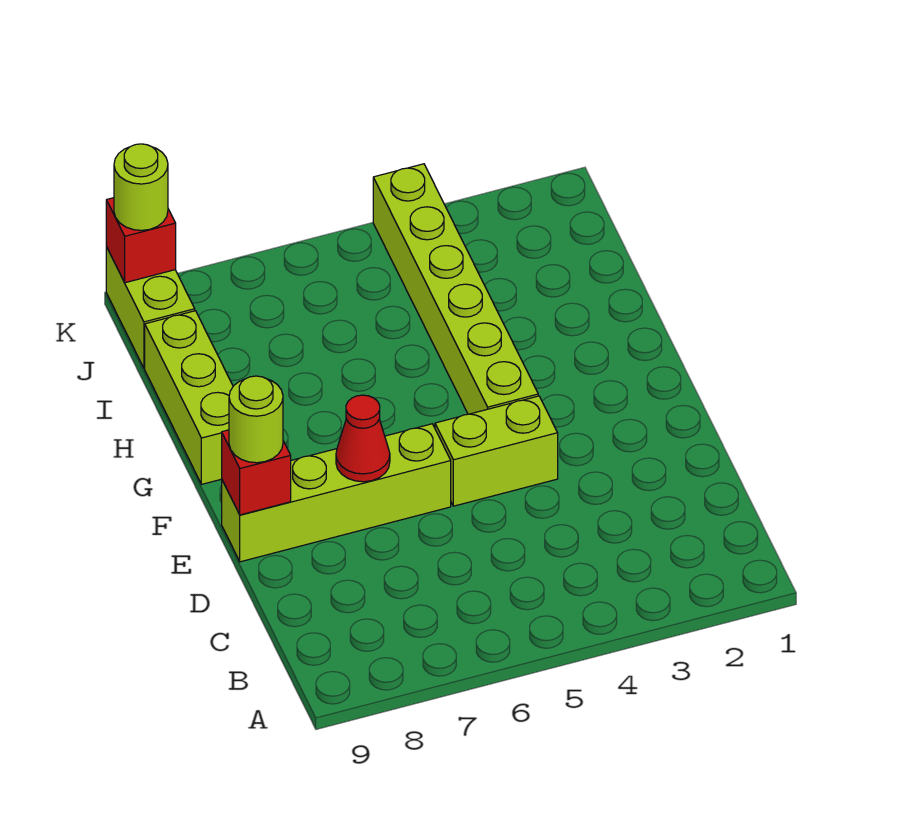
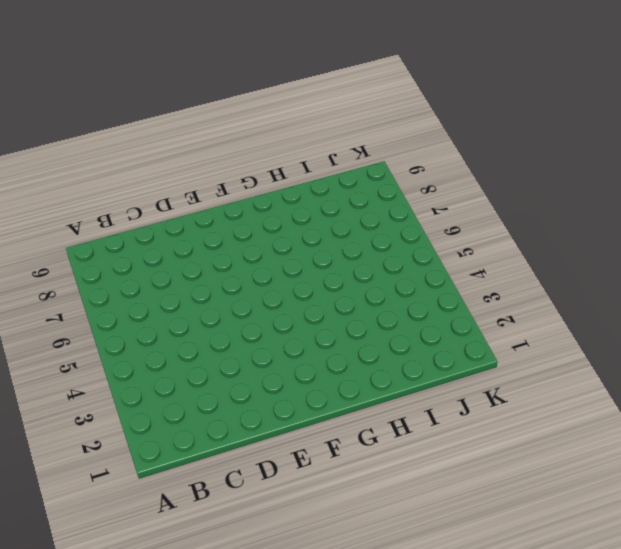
none -> lime brick E4:E5 level 1
none -> lime brick E6:E9 level 1

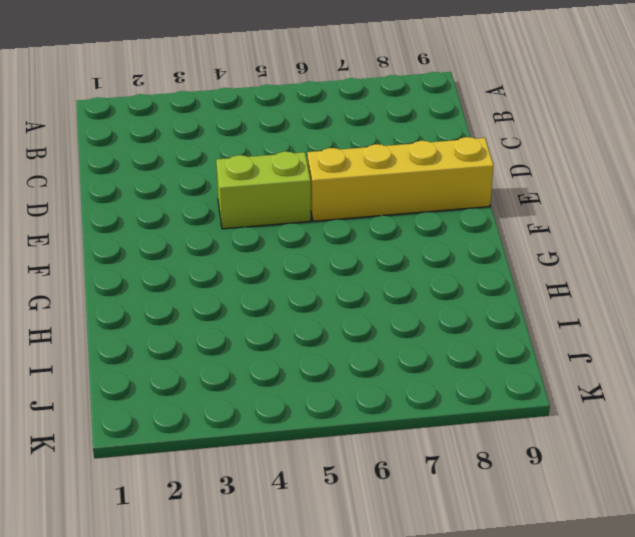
yellow brick E6:E9 level 1 -> lime brick E6:E9 level 1
none -> lime brick F4:K4 level 1
none -> lime brick G9:I9 level 1

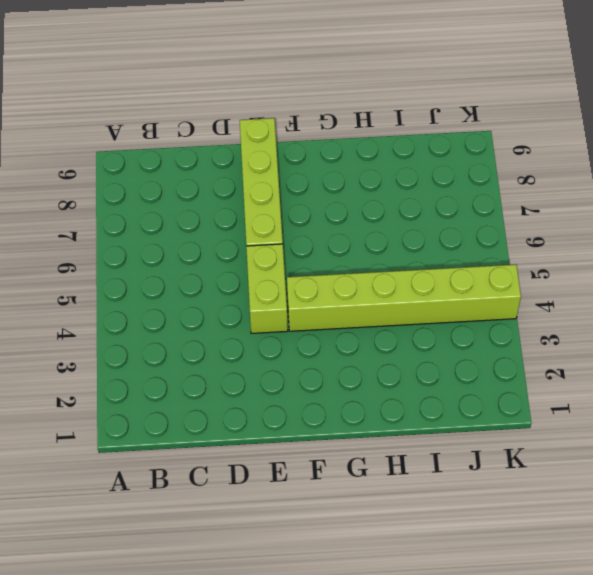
none -> lime brick G9:I9 level 1
none -> lime brick J9:K9 level 1

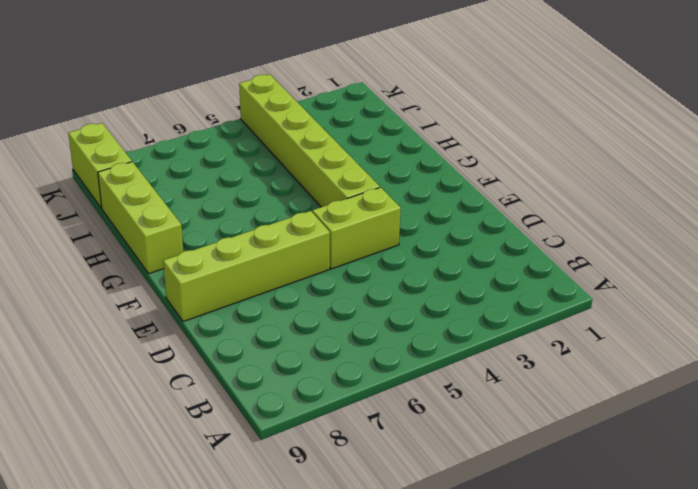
none -> red cone E7 level 2
none -> red brick E9 level 2

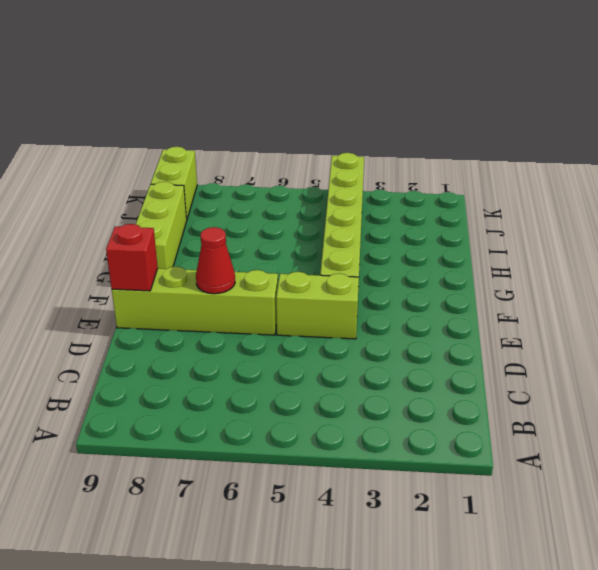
none -> red brick K9 level 2
none -> lime round brick E9 level 3

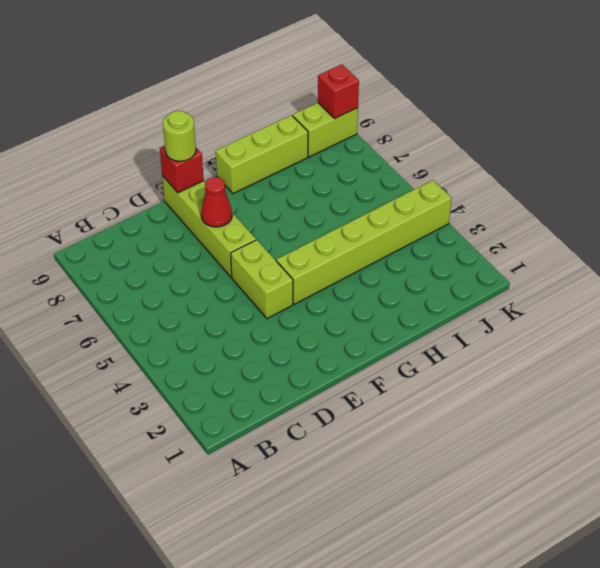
none -> lime round brick K9 level 3

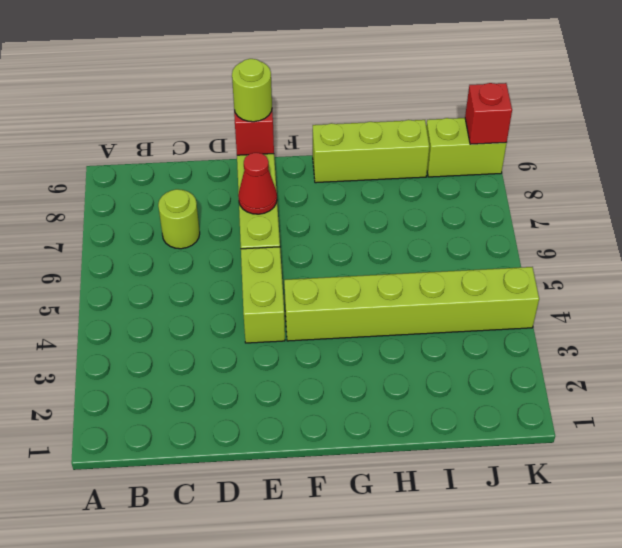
lime round brick C7 level 1 -> lime round brick K9 level 3

